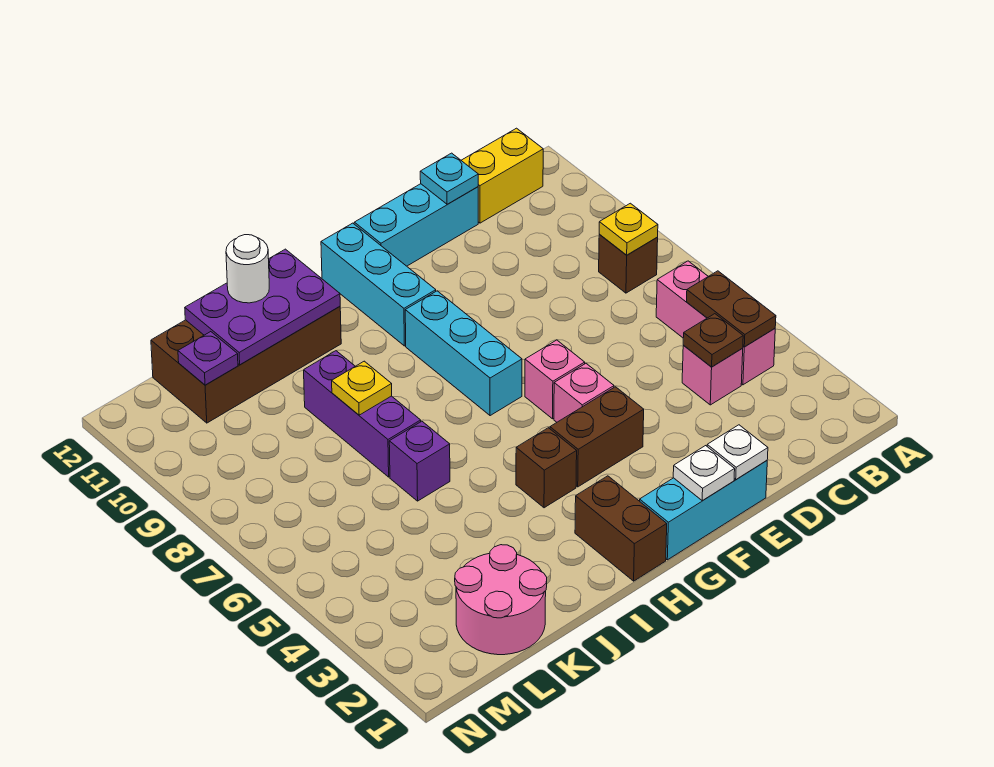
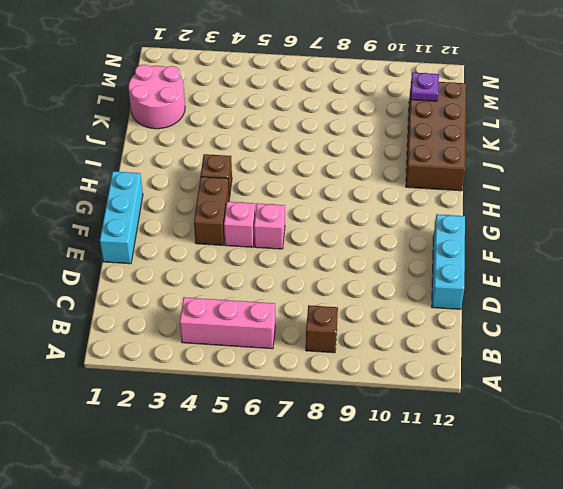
none -> yellow brick B12:C12 level 1
none -> pink brick C4 level 1
none -> cyan brick G7:G9 level 1

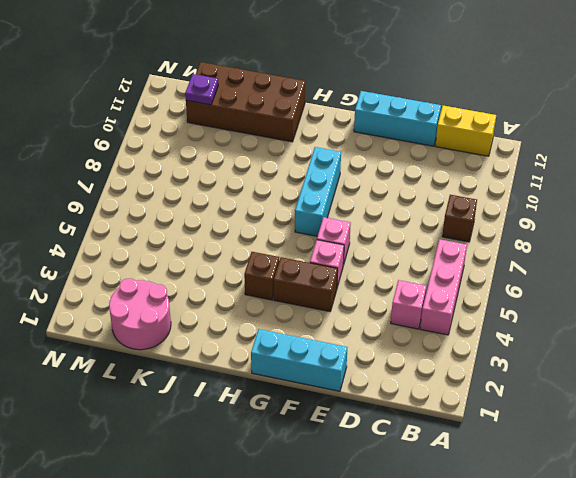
none -> cyan brick G10:G12 level 1
none -> brown brick H1:H2 level 1
none -> purple brick J6 level 1

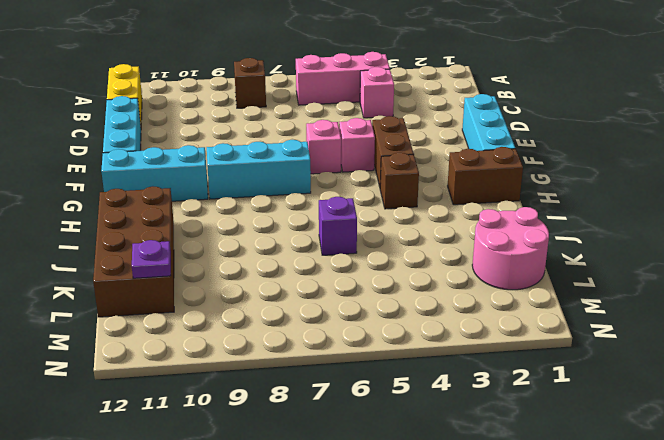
none -> purple brick J7:J9 level 1
none -> brown plate B4:B5 level 2
none -> yellow plate B8 level 2

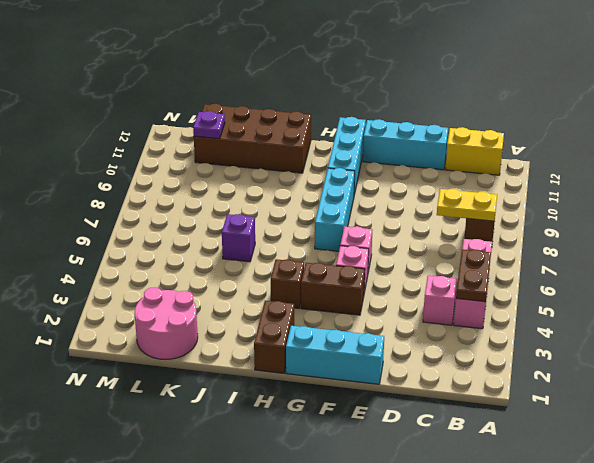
yellow plate B8:C8 level 2 -> yellow plate B8 level 2
none -> purple brick J7:J9 level 1
none -> brown plate C4 level 2
none -> cyan plate D12 level 2

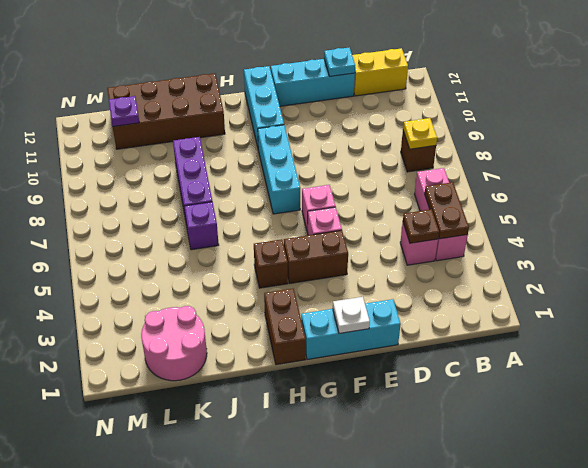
none -> white plate E1 level 2
none -> purple plate I11:K12 level 2
none -> yellow plate J8 level 2

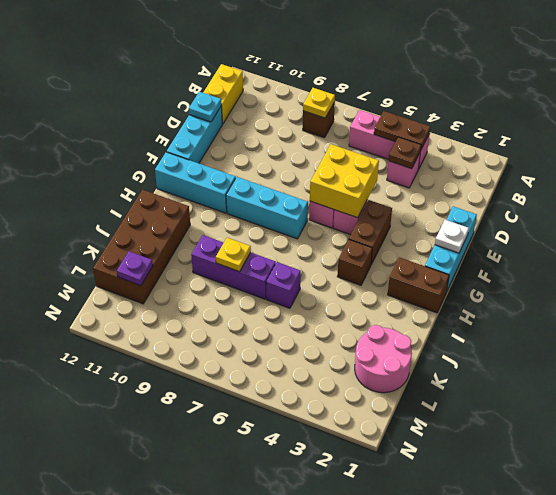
yellow brick E5:F6 level 2 -> none
none -> white plate E1 level 2
none -> purple plate I11:K12 level 2
none -> white round brick J12 level 3

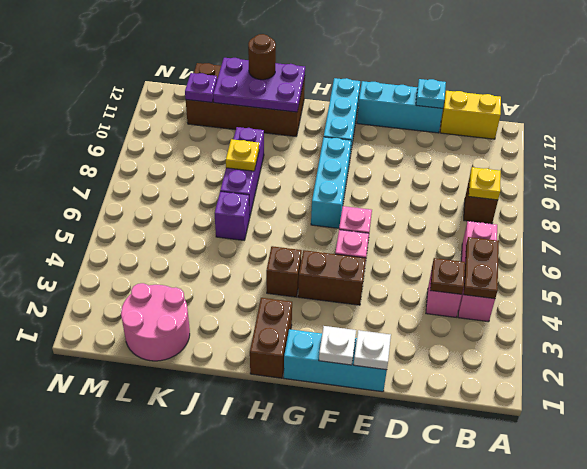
brown round brick J12 level 3 -> white round brick J12 level 3

